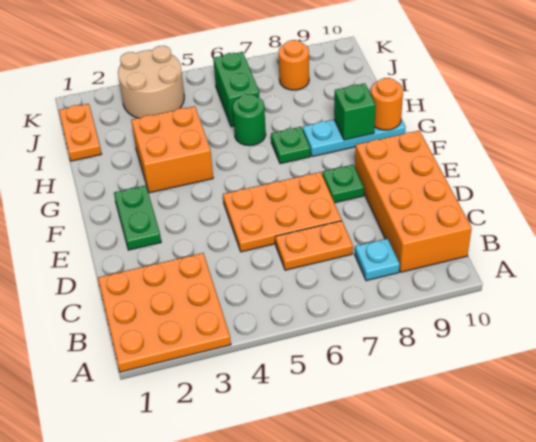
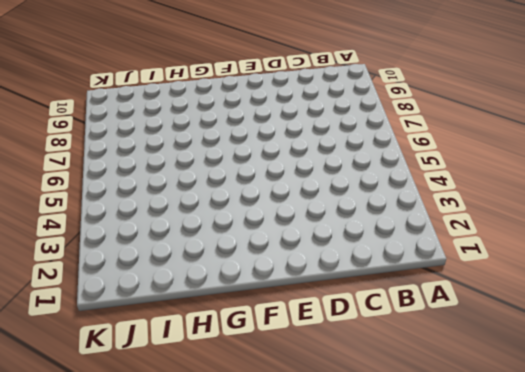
none -> orange plate A1:C3 level 1
none -> cyan plate B8 level 1
none -> orange brick B9:E10 level 1

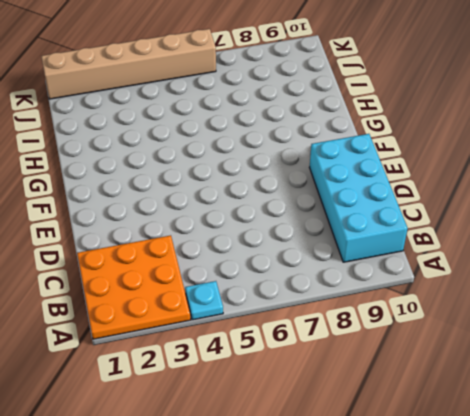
cyan plate A4 level 1 -> cyan plate B8 level 1
cyan brick B9:E10 level 1 -> orange brick B9:E10 level 1
tan brick K1:K6 level 1 -> tan round brick J3:K4 level 1
none -> orange plate C6:C7 level 1
none -> orange plate D5:E7 level 1
none -> green plate E2:F2 level 1

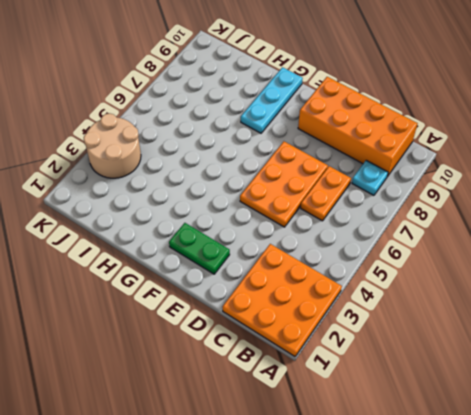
none -> green plate E8 level 1
none -> orange brick G3:H4 level 1
none -> green plate G7 level 1

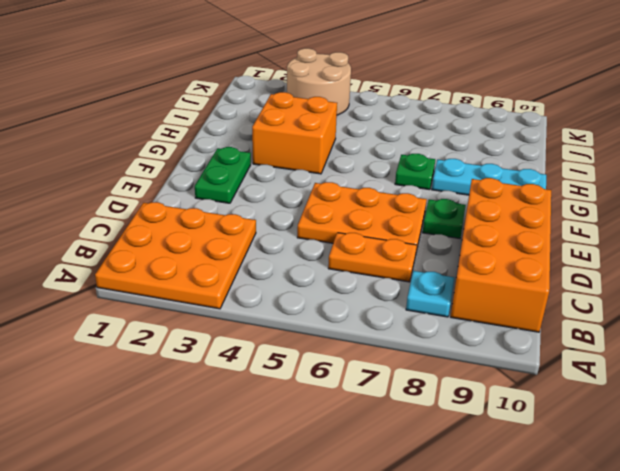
none -> green round brick H6 level 1
none -> orange plate I1:J1 level 1
none -> green brick I6:J6 level 1

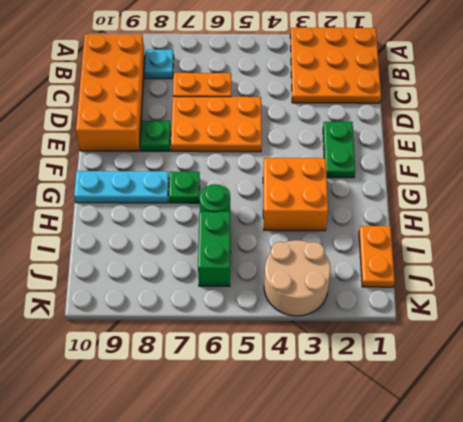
none -> orange round brick J8 level 1
none -> green brick G9 level 2
none -> orange round brick G10 level 2

